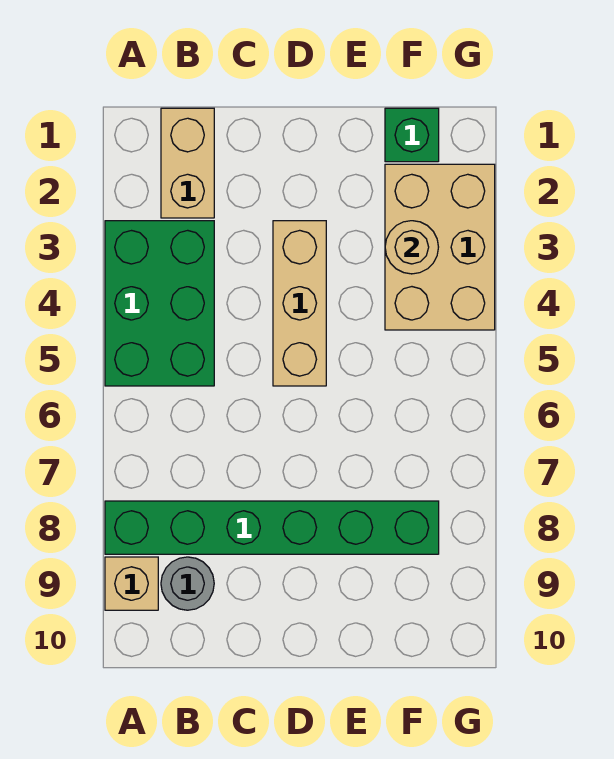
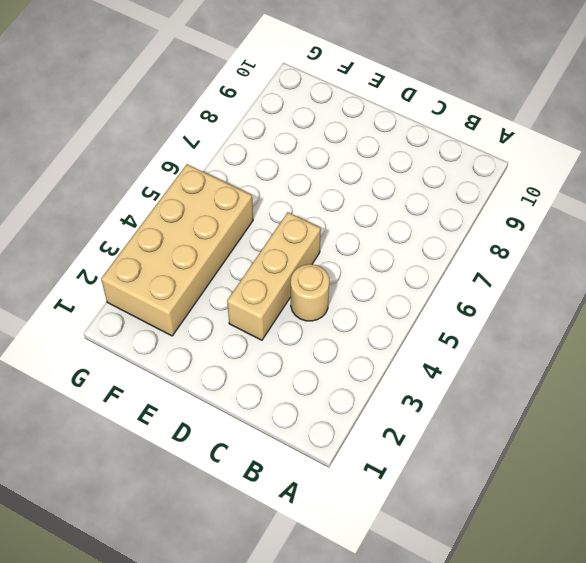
tan round brick C4 level 1 -> tan round brick F3 level 2
tan brick F2:G5 level 1 -> tan brick F2:G4 level 1
none -> green brick A3:B5 level 1
none -> green brick A8:F8 level 1

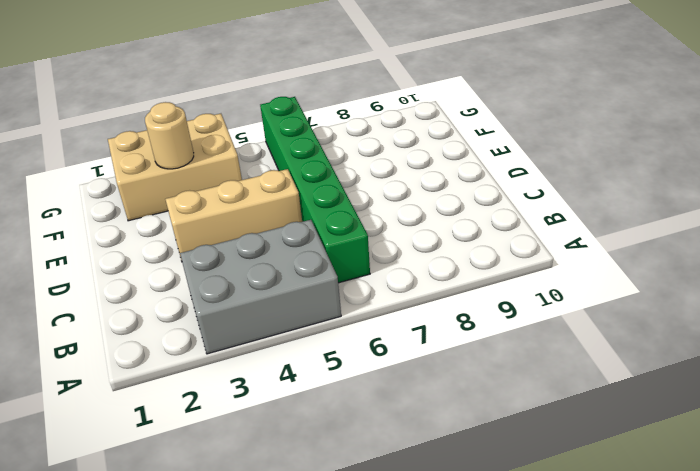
grey brick A3:B5 level 1 -> green brick A3:B5 level 1
green brick B6:G6 level 1 -> green brick A8:F8 level 1
none -> tan brick A9 level 1
none -> tan brick B1:B2 level 1

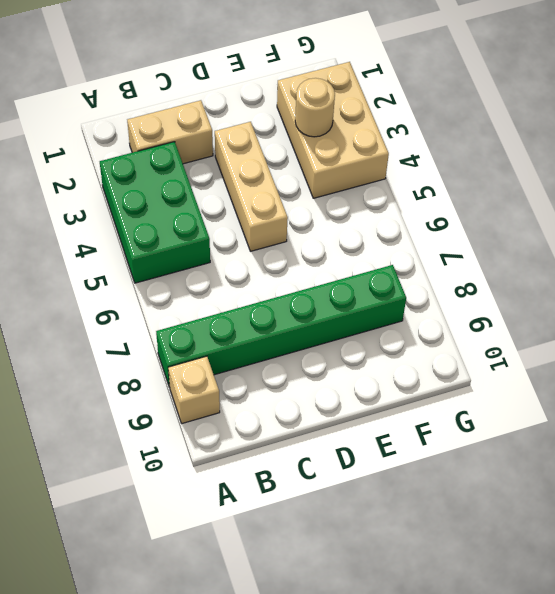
tan brick B2:C2 level 1 -> tan brick B1:B2 level 1
none -> grey round brick B9 level 1
none -> green brick F1 level 1

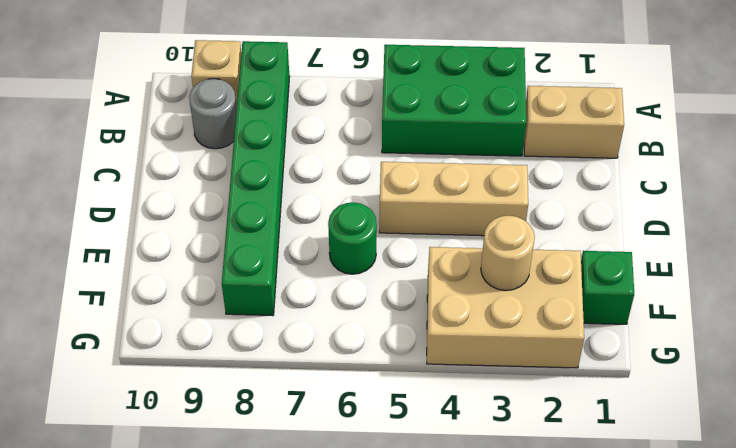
green round brick E6 level 1 -> none

